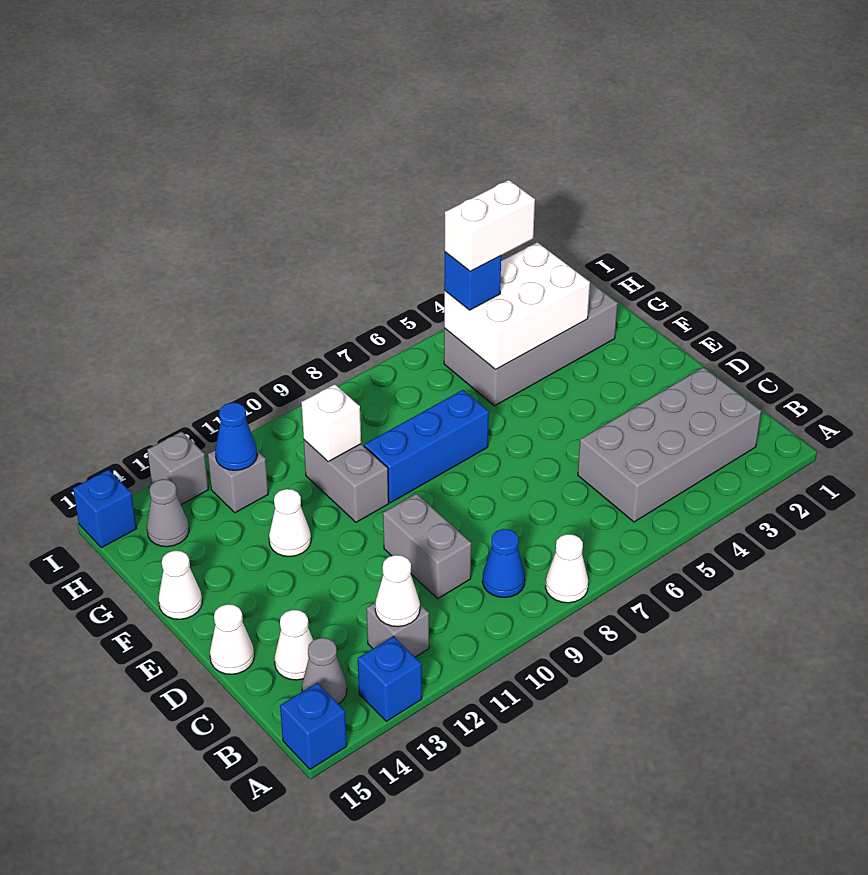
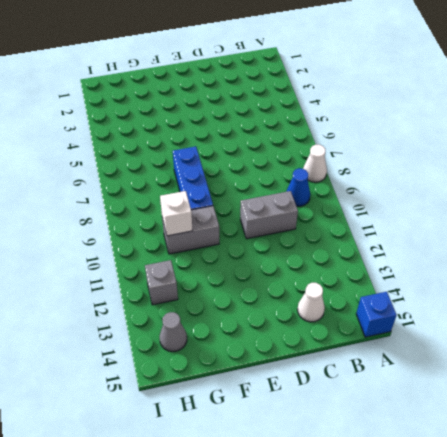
none -> blue brick A13 level 1
none -> grey brick B2:C5 level 1
none -> grey brick B12 level 1

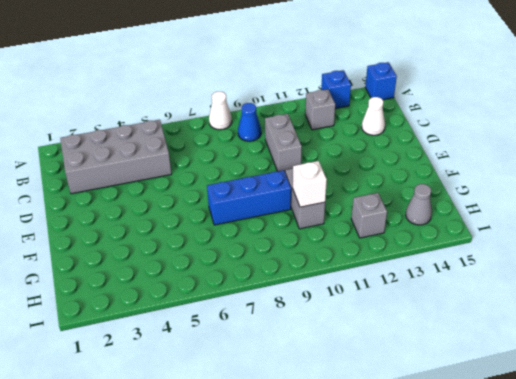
none -> grey cone B14 level 1
none -> white cone D15 level 1
none -> white cone F12 level 1

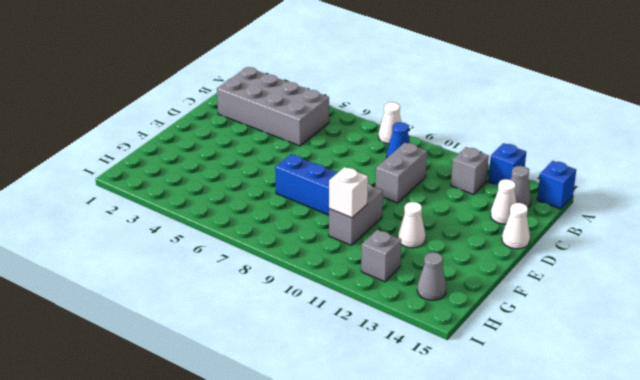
none -> white cone F15 level 1
none -> grey brick G2:H5 level 1
none -> grey brick I13 level 1

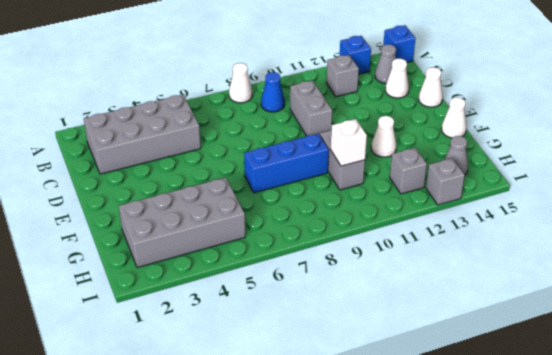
none -> blue brick I15 level 1
none -> white cone B12 level 2
none -> white brick G3:H5 level 2

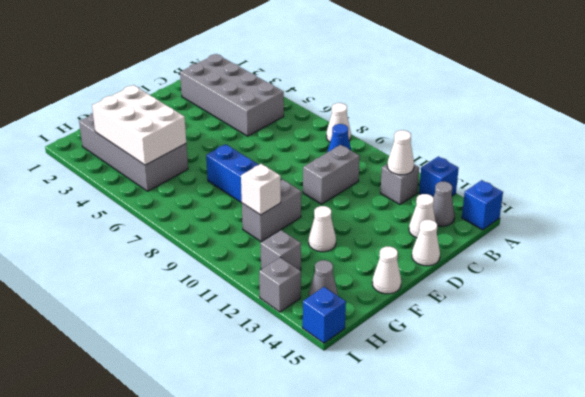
none -> blue cone H12 level 2
none -> blue brick H5 level 3
none -> white brick H4:H5 level 4

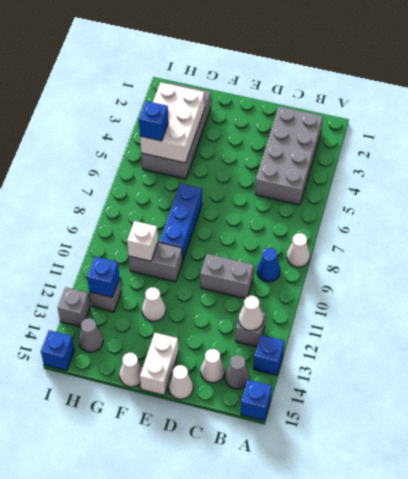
white brick E14:E15 level 1 -> white brick H4:H5 level 4
blue brick H12 level 2 -> blue cone H12 level 2

